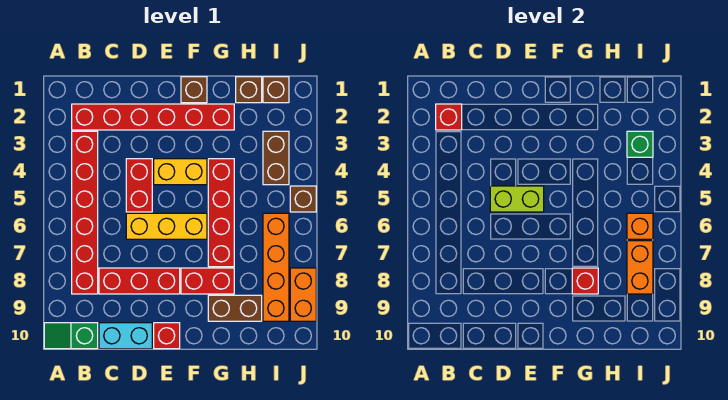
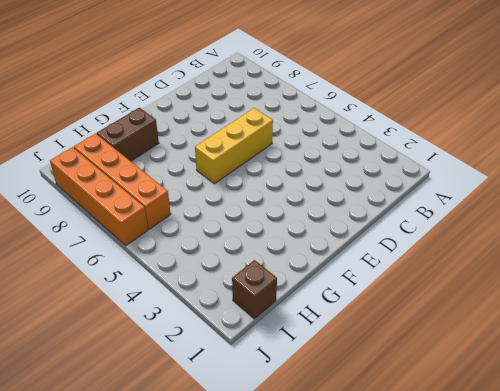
orange brick J6:J9 level 1 -> orange brick J8:J9 level 1
none -> green slope A10:B10 level 1 top B
none -> red brick B2:G2 level 1
none -> red brick B3:B8 level 1

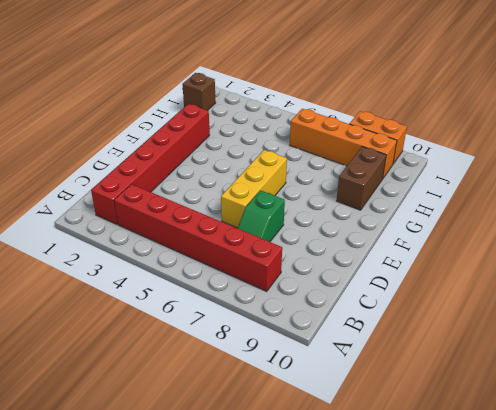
green slope C7:D7 level 1 top D -> green slope A10:B10 level 1 top B
none -> red brick C8:E8 level 1
none -> cyan brick C10:D10 level 1
none -> red brick D4:D5 level 1

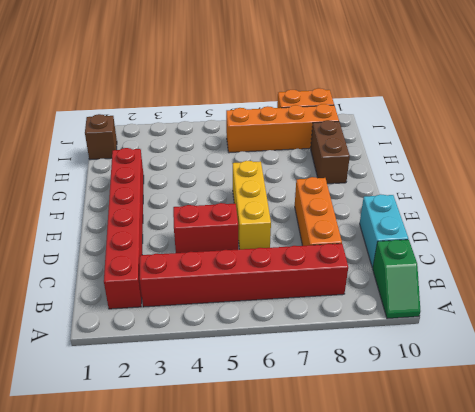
orange brick C8:E8 level 1 -> red brick C8:E8 level 1
none -> yellow brick E4:F4 level 1
none -> red brick E10 level 1
none -> brown brick F1 level 1

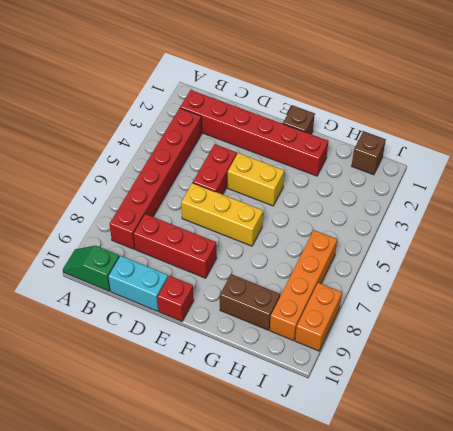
none -> red brick F8:G8 level 1
none -> red brick G4:G7 level 1
none -> brown brick H1 level 1

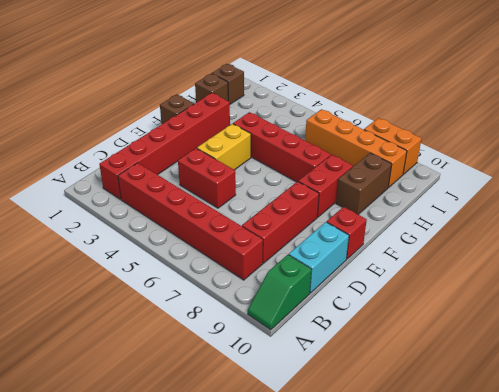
none -> yellow brick D6:F6 level 1
none -> brown brick I3:I4 level 1
none -> brown brick J5 level 1

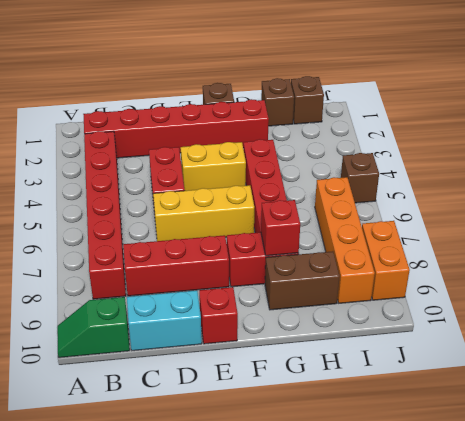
none -> brown brick I3:I4 level 1
none -> red brick B2 level 2
none -> lime brick D5:E5 level 2

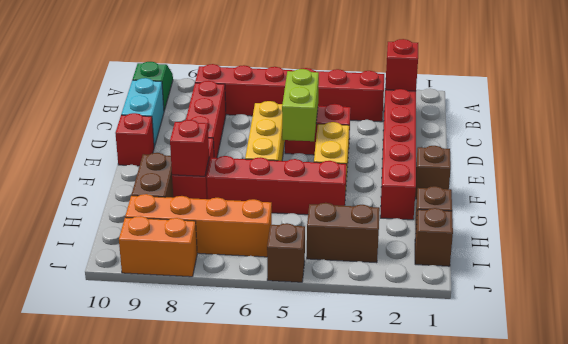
none -> green brick I3 level 2
none -> orange brick I6 level 2
none -> orange brick I7:I8 level 2

